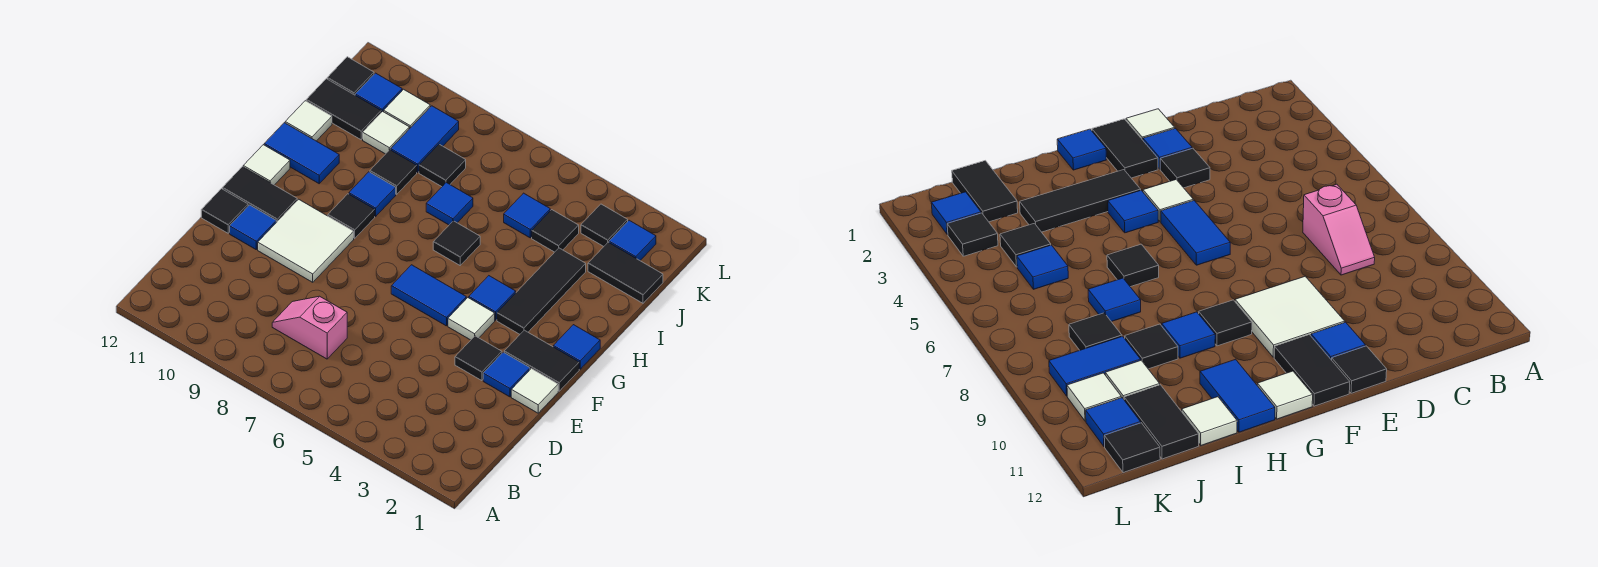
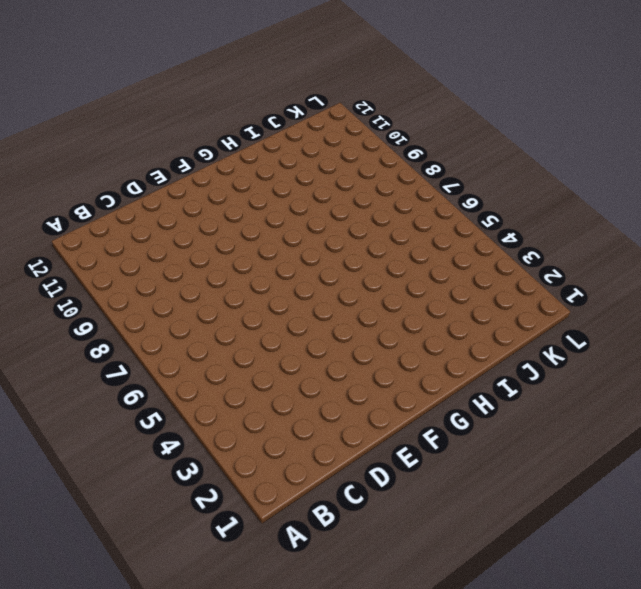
none -> pink slope C7:C8 level 1 top 7
none -> white tile E1 level 1
none -> blue tile E2 level 1
none -> black tile E3 level 1

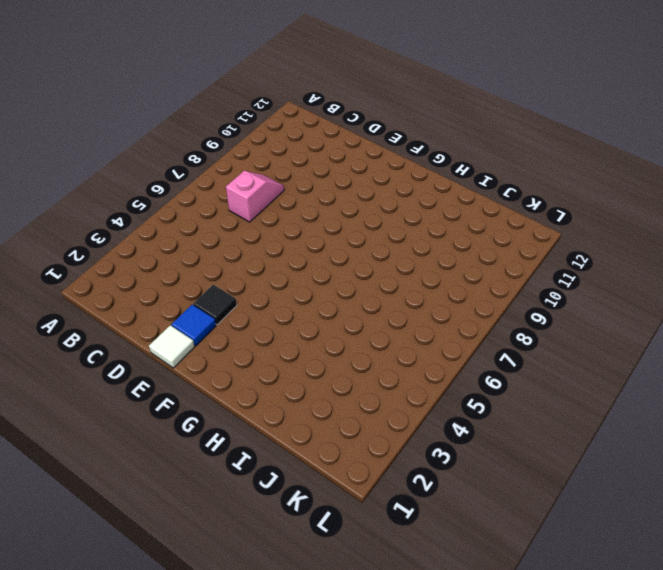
none -> white tile E9:F10 level 1
none -> blue tile E11 level 1
none -> black tile E12 level 1
none -> black tile F1:F2 level 1

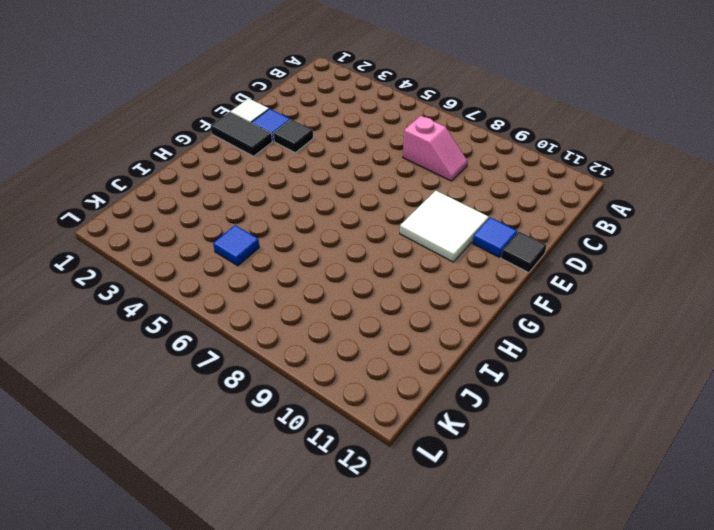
none -> white tile F4 level 1
none -> blue tile F5:F6 level 1
none -> black tile F11:F12 level 1
none -> blue tile G1 level 1

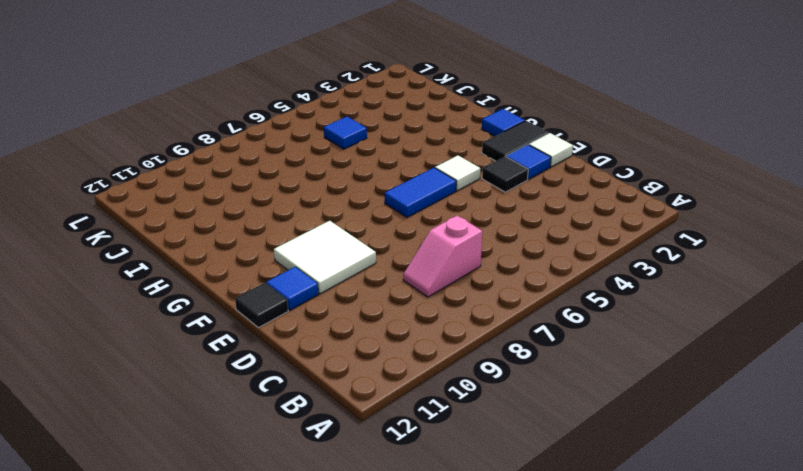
none -> black tile F11:F12 level 1
none -> black tile G3:I3 level 1
none -> blue tile G4 level 1
none -> black tile G9 level 1

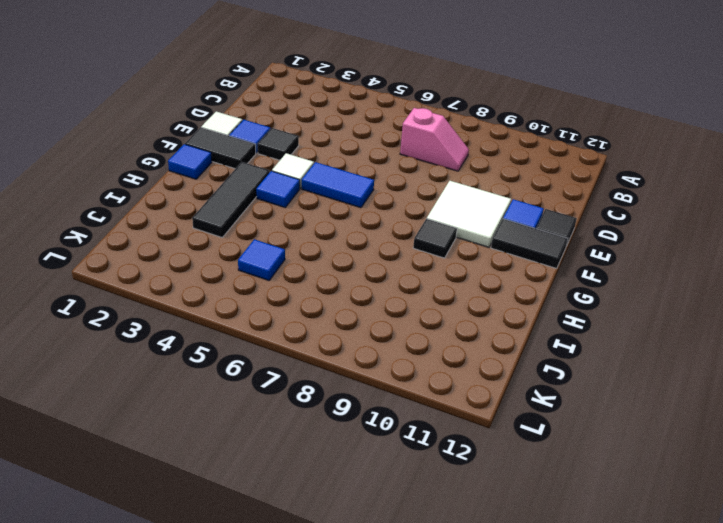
none -> white tile G12 level 1
none -> black tile H6 level 1
none -> blue tile H9 level 1
none -> blue tile H11:H12 level 1

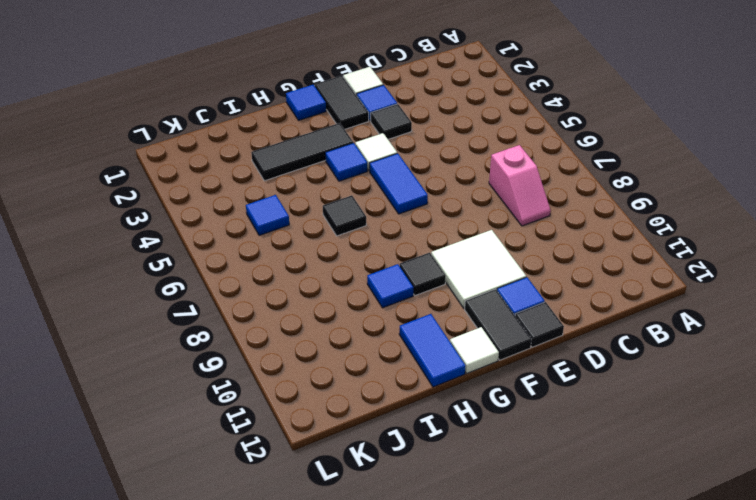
none -> blue tile I7 level 1
none -> black tile I9 level 1
none -> white tile I12 level 1
none -> black tile J1:J2 level 1

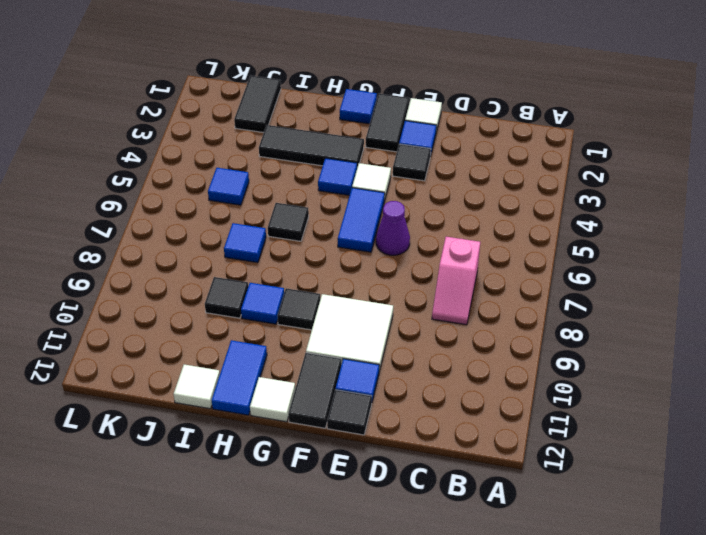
purple cone E6 level 1 -> none
none -> black tile J4 level 1
none -> black tile J8 level 1
none -> blue tile J9:K9 level 1
none -> white tile J10 level 1

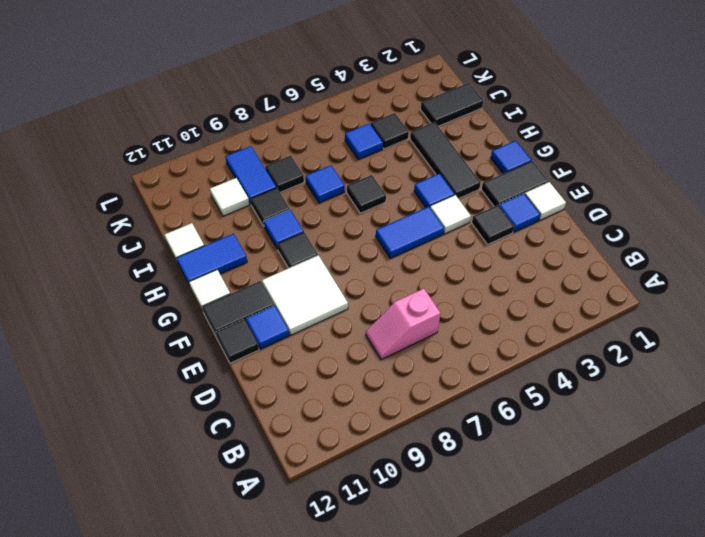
none -> black tile J11:J12 level 1
none -> blue tile K2 level 1
none -> black tile K3 level 1
none -> white tile K10 level 1

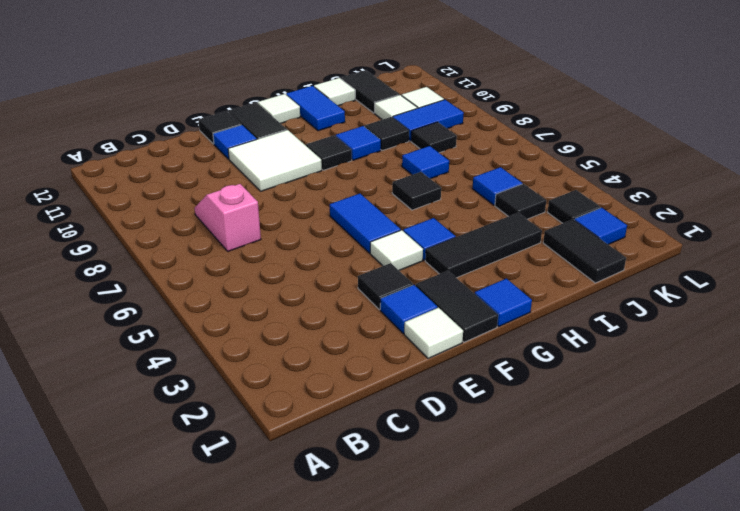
none -> blue tile K11 level 1
none -> black tile K12 level 1

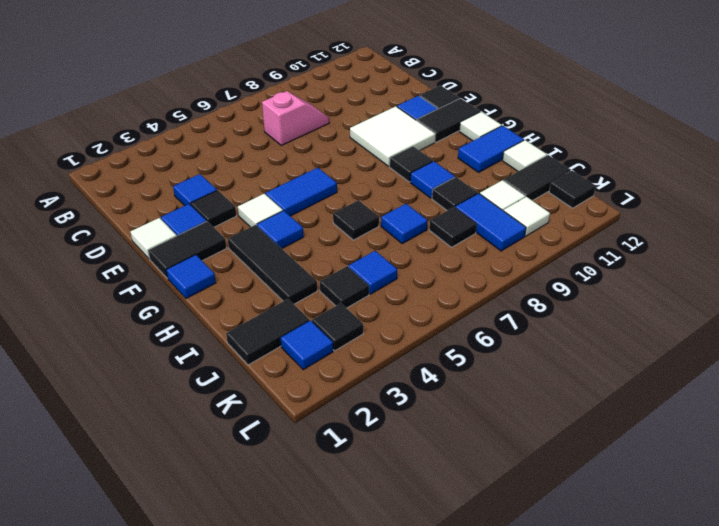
blue tile D3 level 1 -> blue tile K11 level 1

